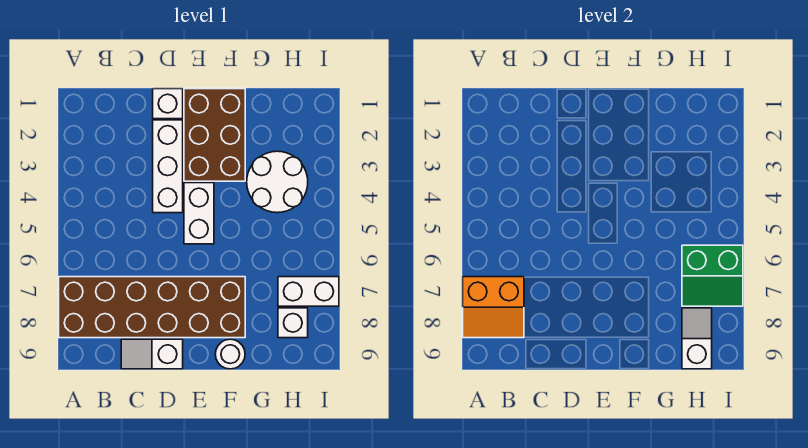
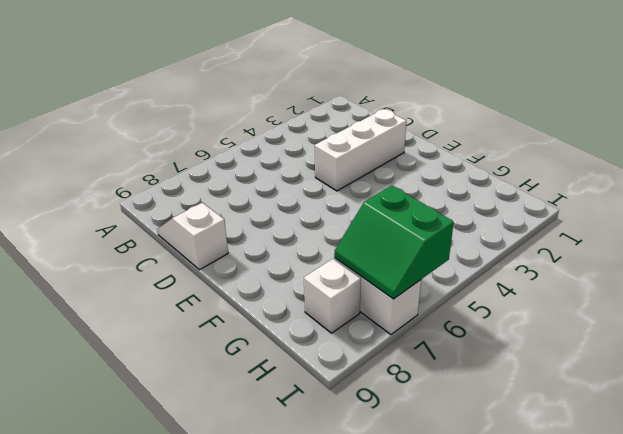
none -> brown brick A7:F8 level 1
none -> white brick D1 level 1
none -> brown brick E1:F3 level 1

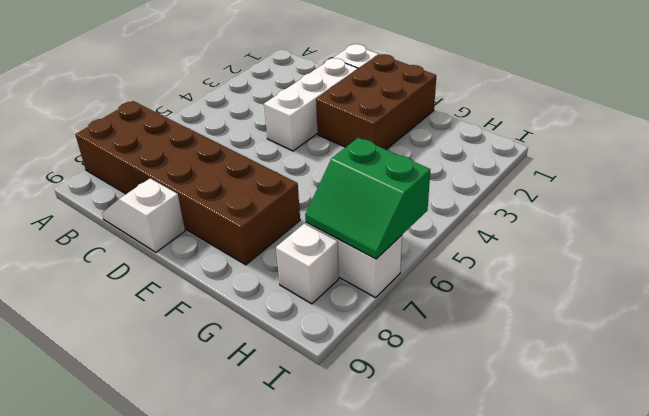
none -> white brick E4:E5 level 1
none -> white round brick F9 level 1
none -> white round brick G3:H4 level 1

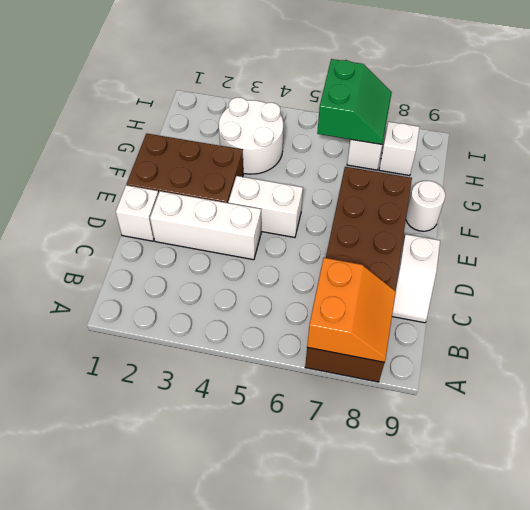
none -> white slope H8:H9 level 2 top 9

